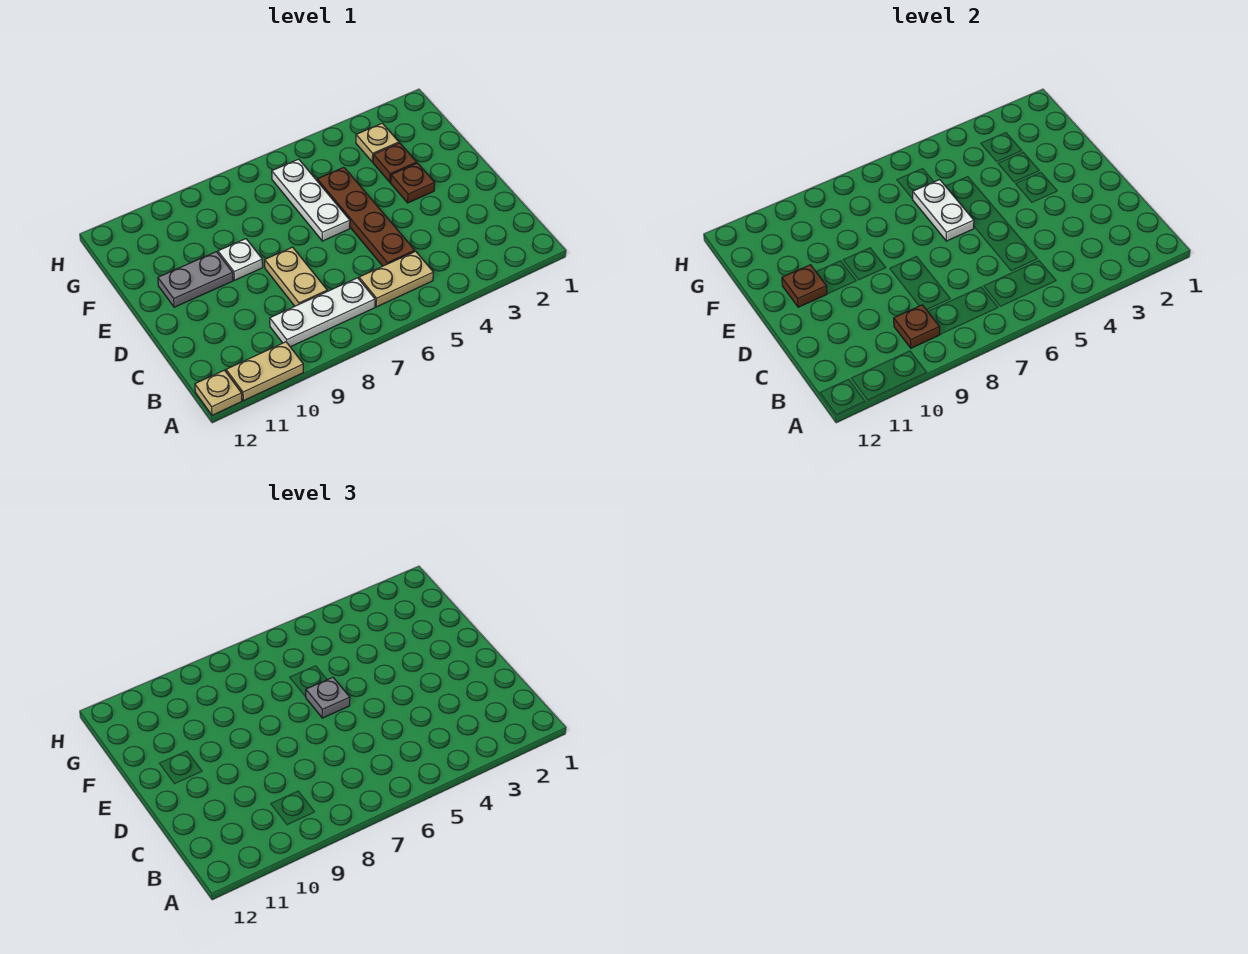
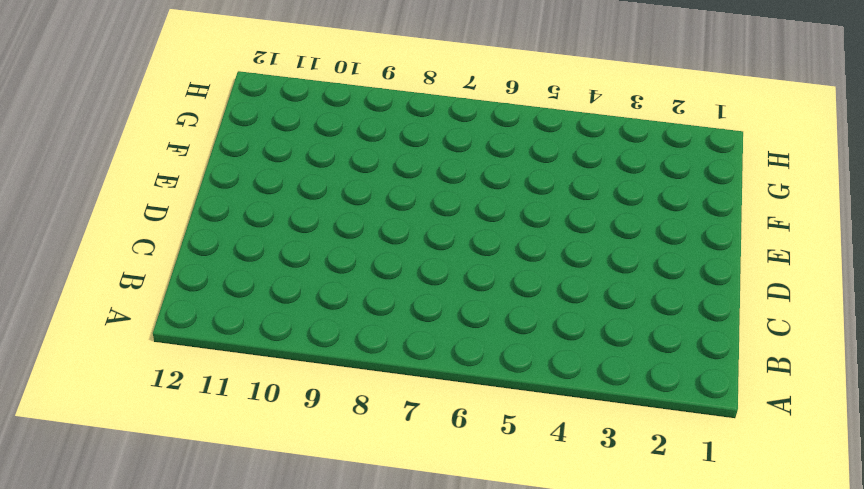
none -> tan plate A10:A11 level 1
none -> tan plate A12 level 1
none -> tan plate B5:B6 level 1

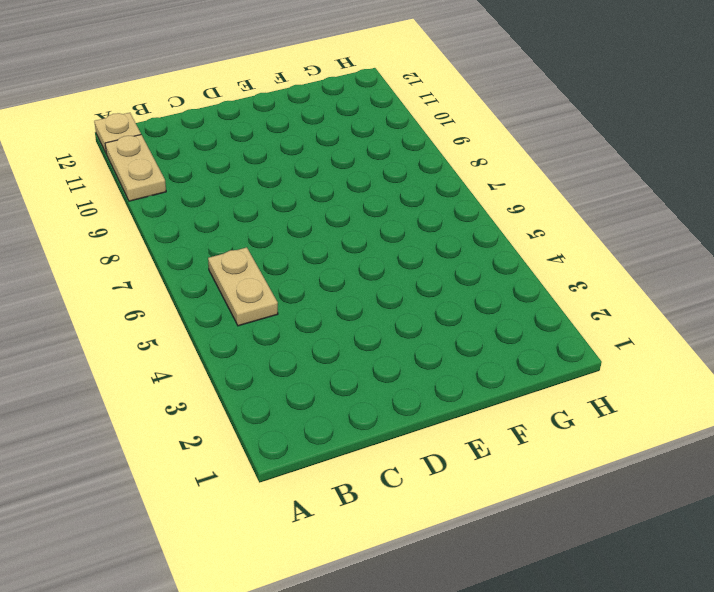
none -> white plate B7:B9 level 1
none -> brown plate C5:F5 level 1
none -> tan plate C8:D8 level 1

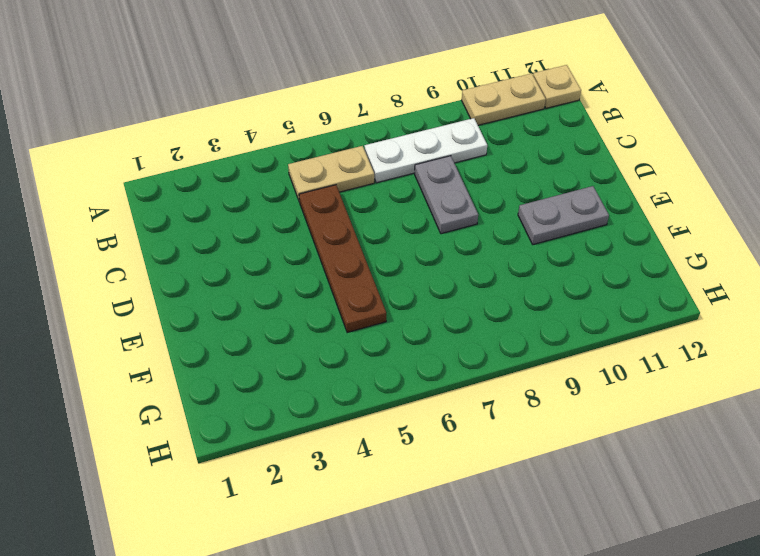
grey plate C8:D8 level 1 -> tan plate C8:D8 level 1
none -> brown plate E3 level 1
none -> white plate E6:G6 level 1
none -> white plate E9 level 1

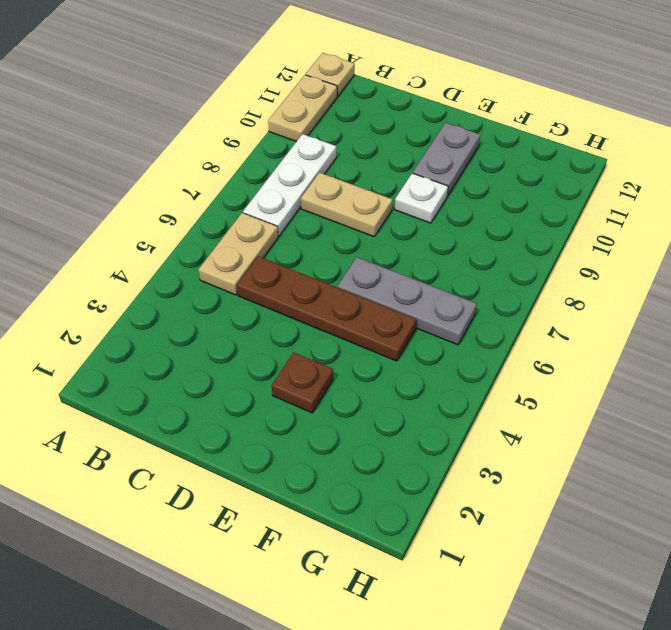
grey plate E6:G6 level 1 -> white plate E6:G6 level 1
none -> brown plate F3 level 1
none -> tan plate G3 level 1
none -> brown plate B9 level 2

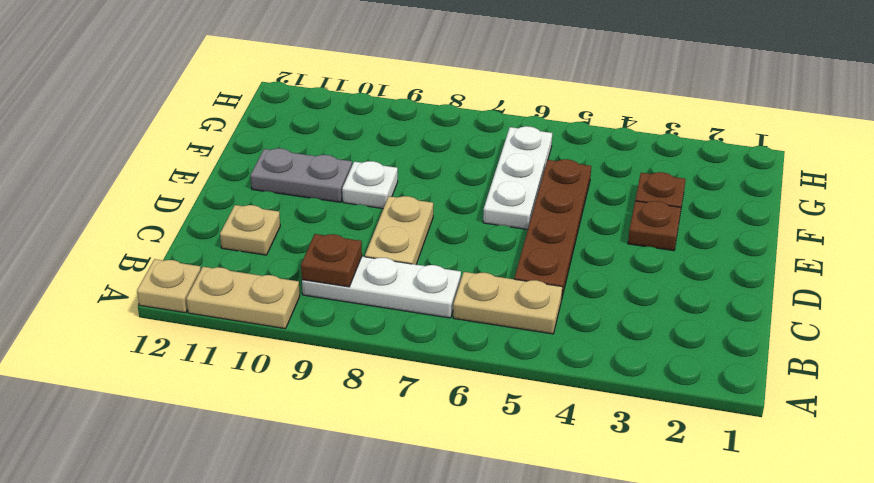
tan plate C11 level 1 -> tan plate G3 level 1
none -> white plate E6:F6 level 2
none -> brown plate E11 level 2
none -> grey plate E6 level 3

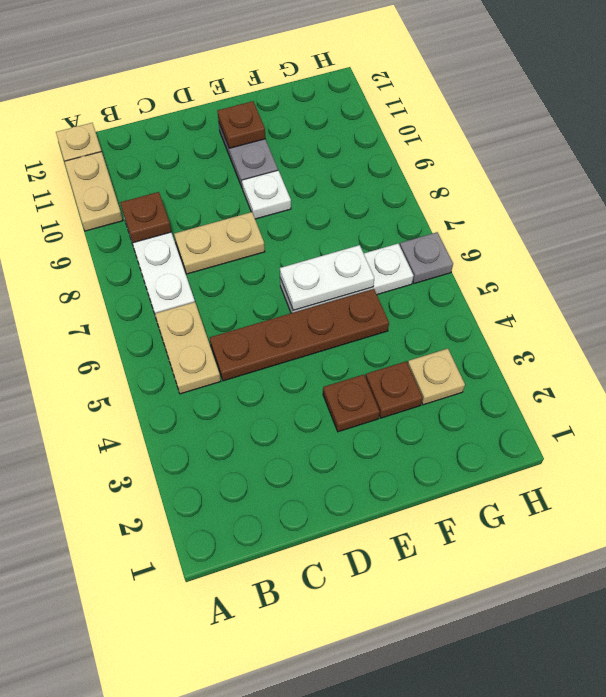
grey plate H6 level 1 -> grey plate E6 level 3

